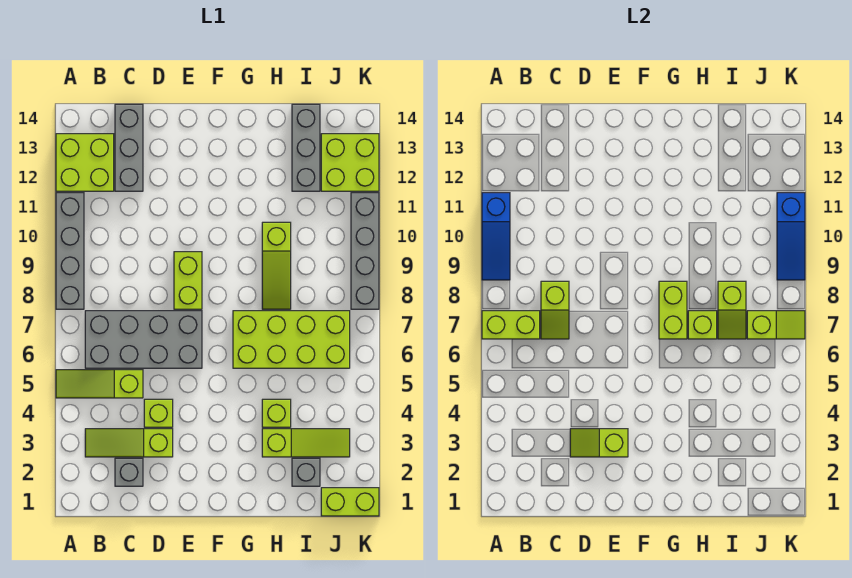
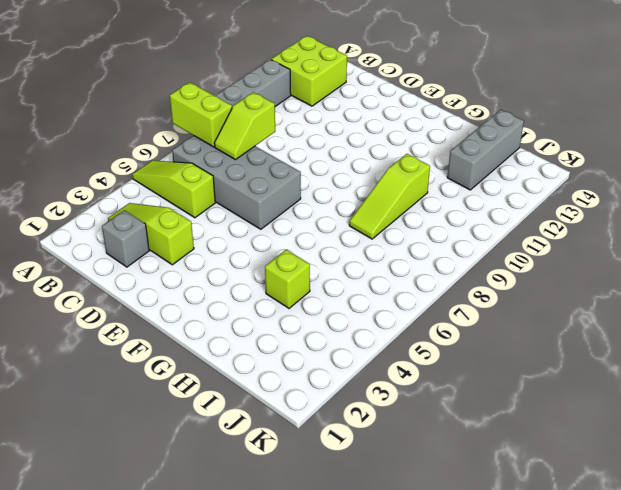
none -> grey brick C12:C14 level 1
none -> lime brick D4 level 1
none -> lime brick E8:E9 level 1

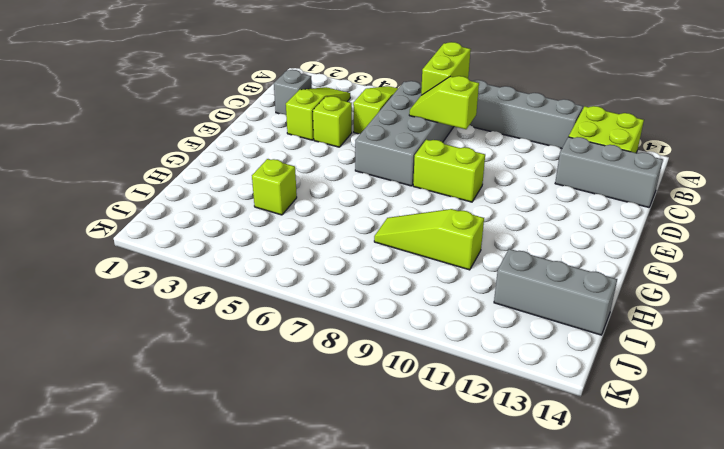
none -> lime brick G6:J7 level 1
none -> lime slope H3:J3 level 1 top H
none -> grey brick I2 level 1

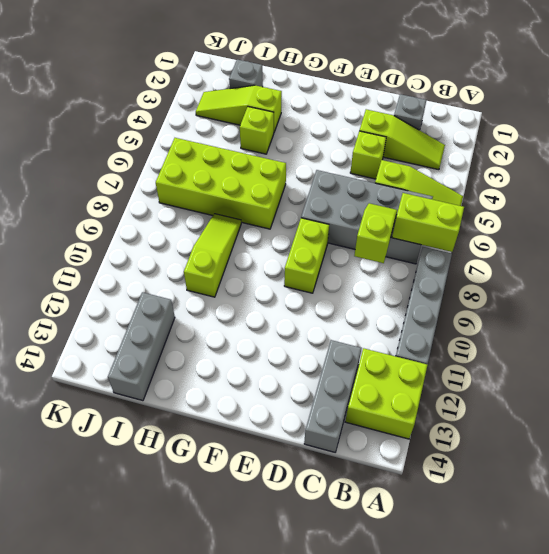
none -> lime brick J1:K1 level 1
none -> lime brick J12:K13 level 1
none -> grey brick K8:K11 level 1

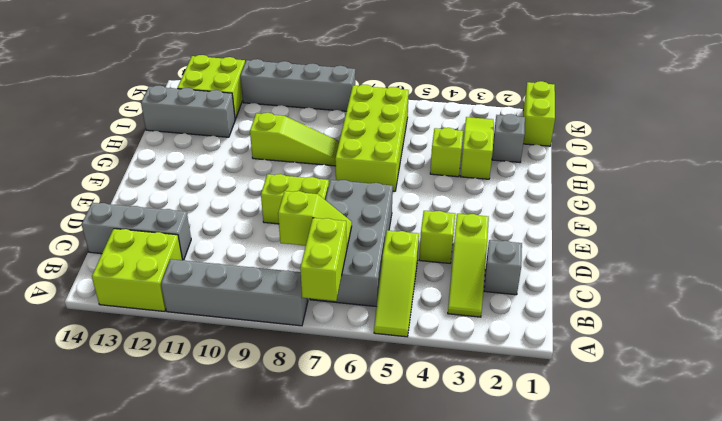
none -> blue slope A9:A11 level 2 top 11
none -> lime slope D3:E3 level 2 top E
none -> lime brick G7:G8 level 2

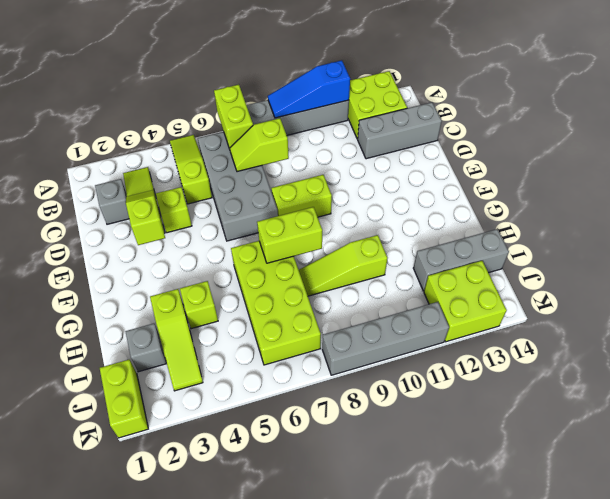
none -> lime brick H7 level 2
none -> lime slope I7:I8 level 2 top 8
none -> lime slope J7:K7 level 2 top J

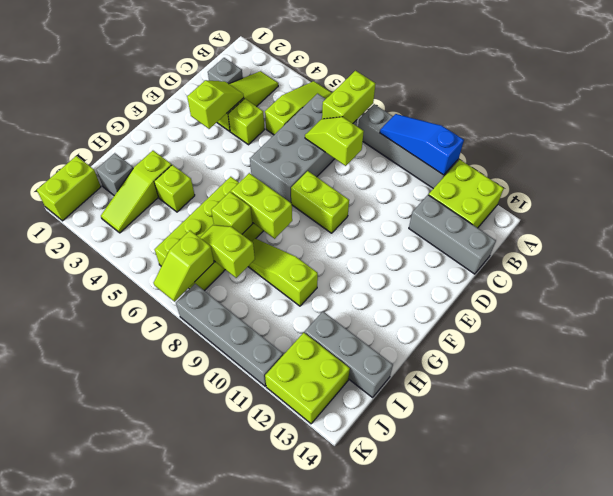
none -> blue slope K9:K11 level 2 top 11

